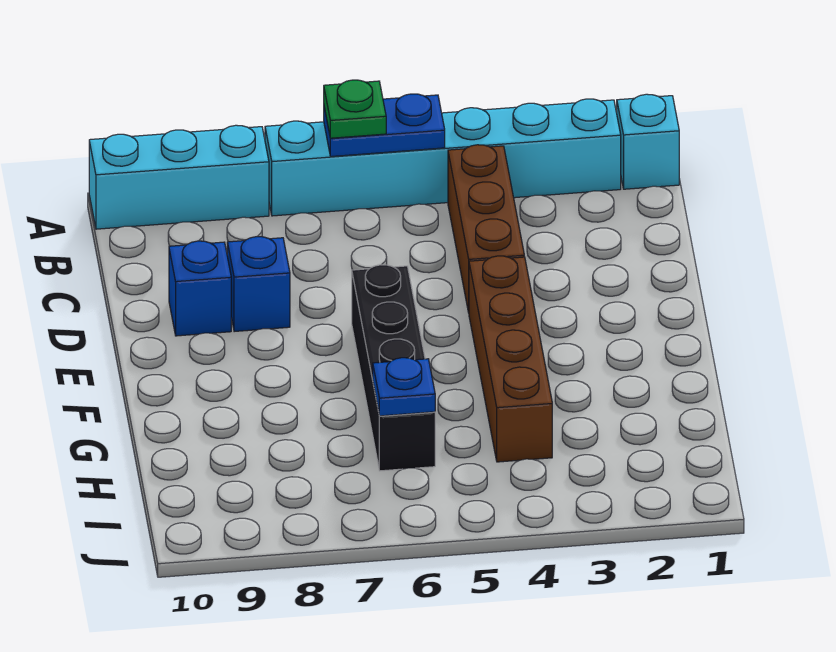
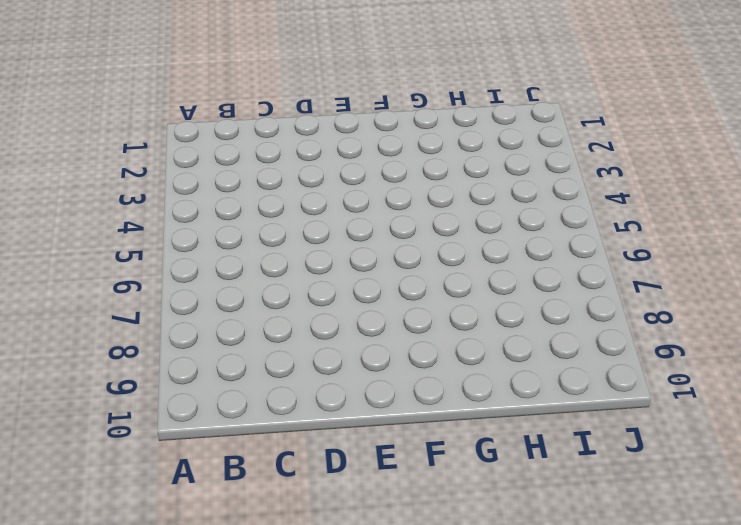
none -> cyan brick A1 level 1
none -> cyan brick A2:A7 level 1

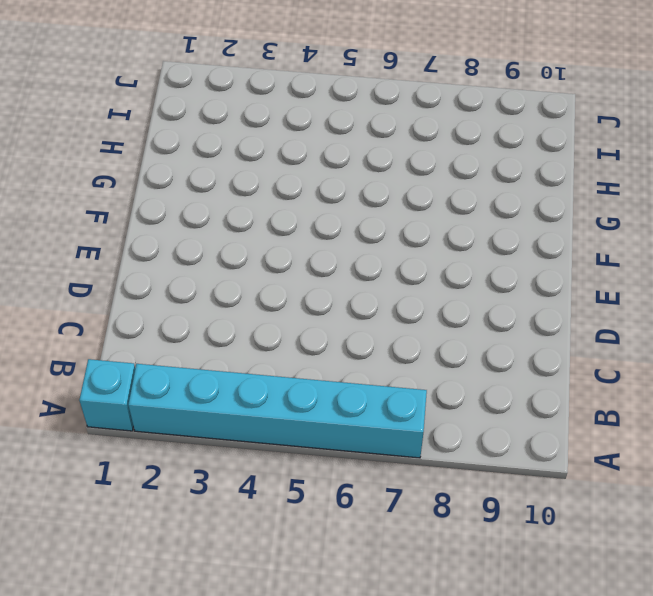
none -> cyan brick A8:A10 level 1
none -> brown brick B4:D4 level 1

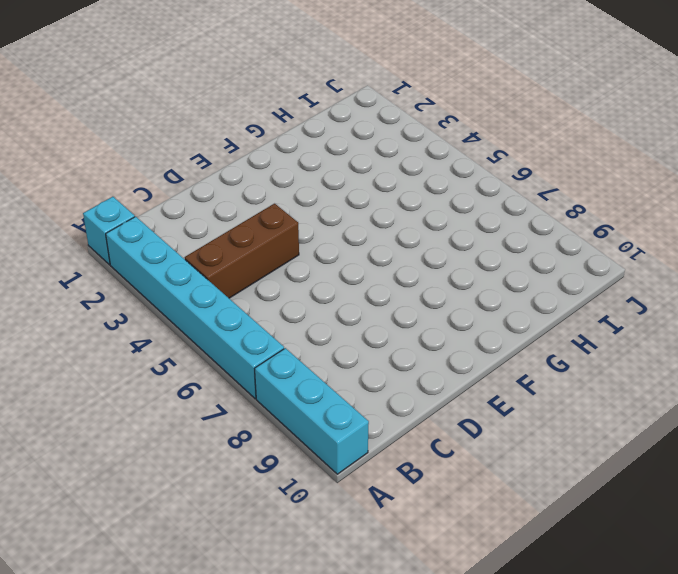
none -> blue brick D8 level 1
none -> blue brick D9 level 1

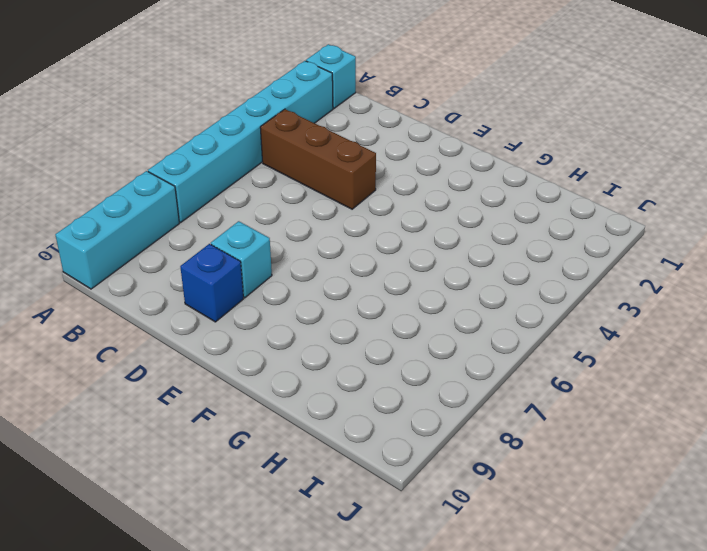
cyan brick D8 level 1 -> blue brick D8 level 1
none -> brown brick E4:H4 level 1
none -> black brick E6:H6 level 1

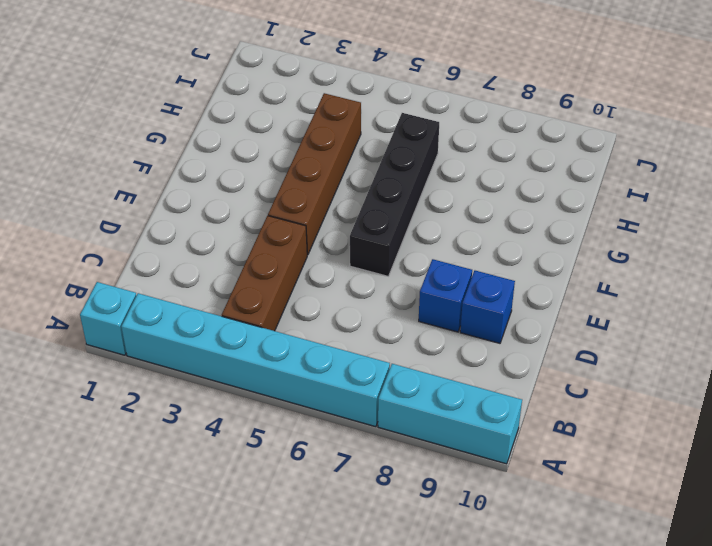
none -> blue plate A5:A6 level 2
none -> blue plate H6 level 2

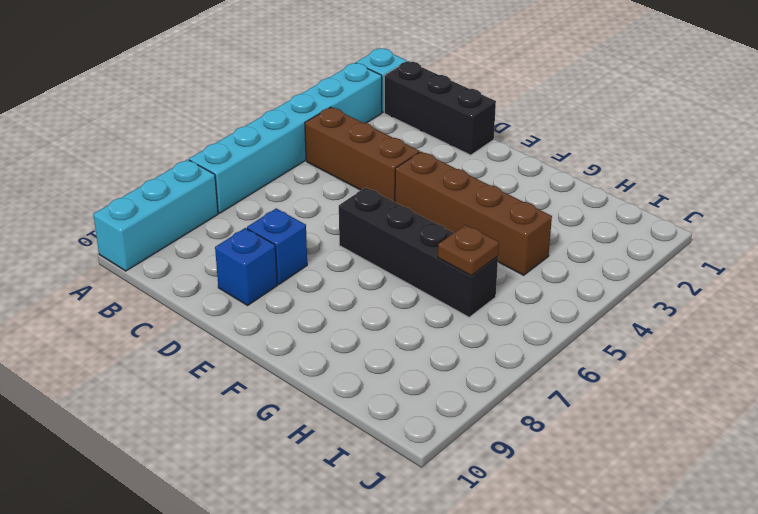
black brick B1:D1 level 1 -> none
brown plate H6 level 2 -> blue plate H6 level 2
none -> blue plate A5:A6 level 2
none -> green plate A6 level 3

